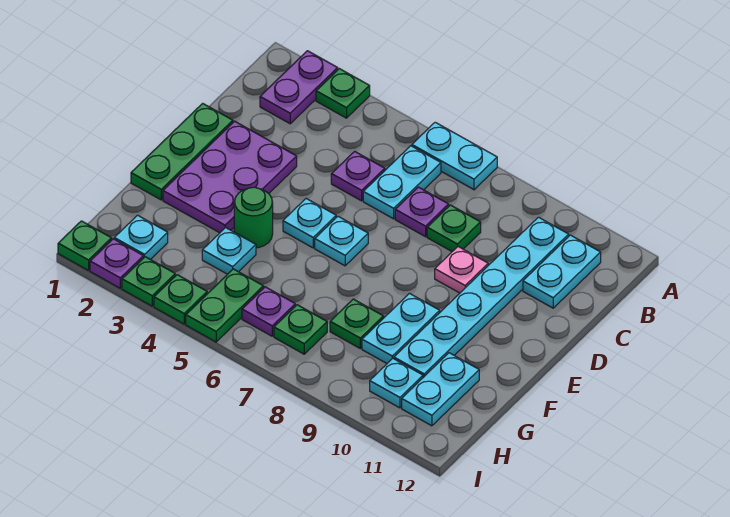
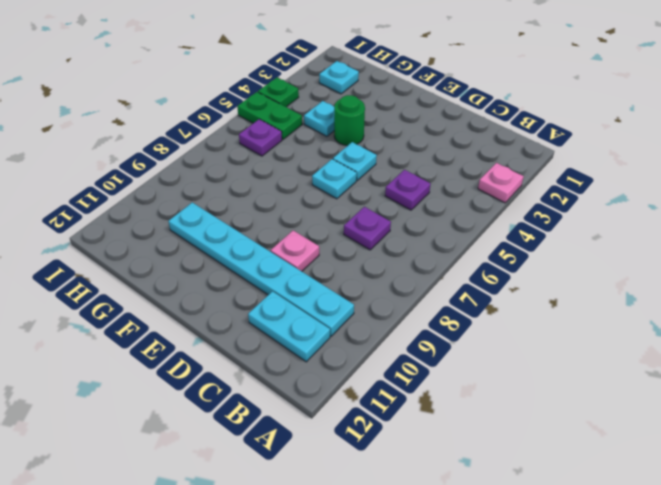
pink plate A3 level 1 -> green plate A3 level 1
none -> purple plate A2:B2 level 1
none -> cyan plate A6:A7 level 1
none -> cyan plate B6:C6 level 1

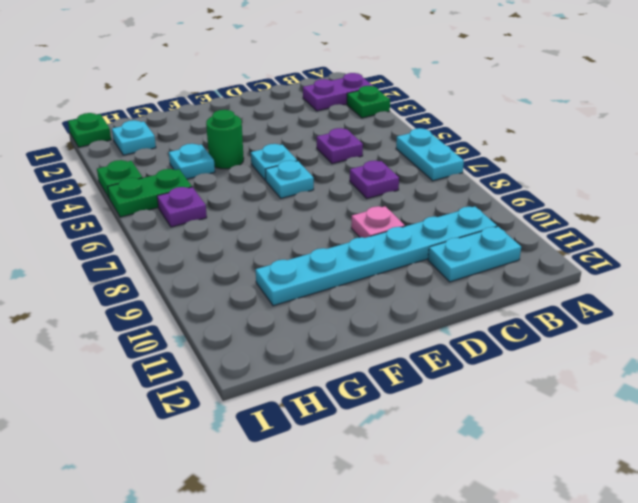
none -> cyan plate B6:C6 level 1
none -> green plate C8 level 1
none -> green plate D1:F1 level 1

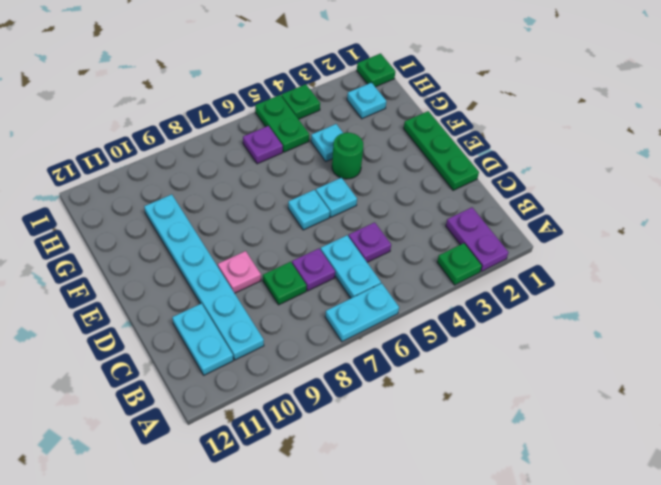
none -> purple plate D2:F3 level 1
none -> cyan plate F9:G9 level 1
none -> green plate G8 level 1

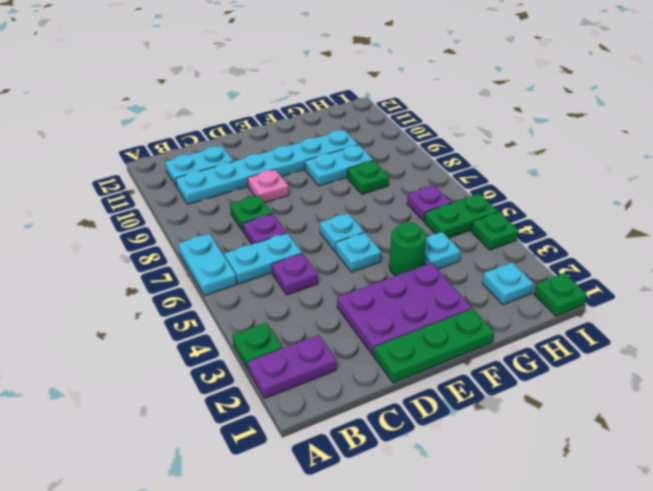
none -> cyan plate G11:H11 level 1
none -> green plate H7 level 1
none -> cyan plate H10 level 1

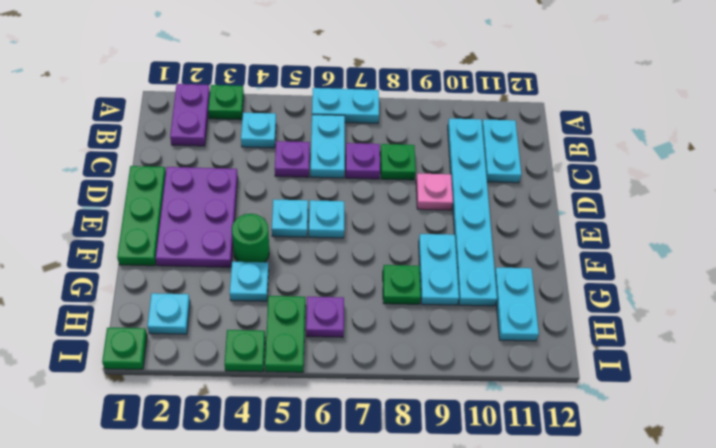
cyan plate B4 level 1 -> cyan plate H10 level 1
none -> green plate H7 level 1
none -> purple plate I2 level 1
none -> green plate I3 level 1

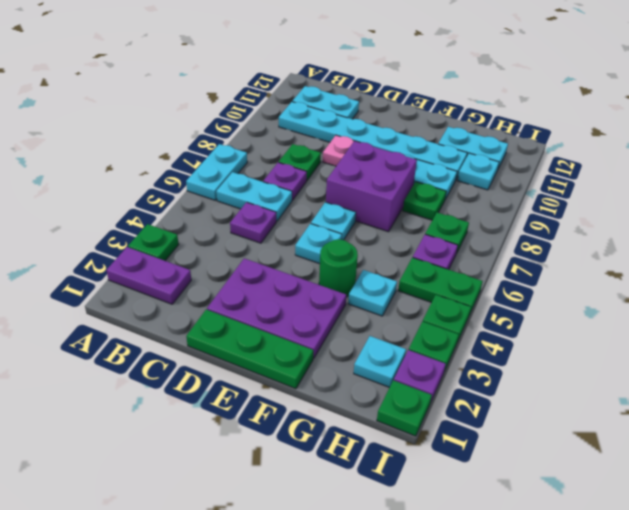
purple brick E7:F8 level 1 -> none

